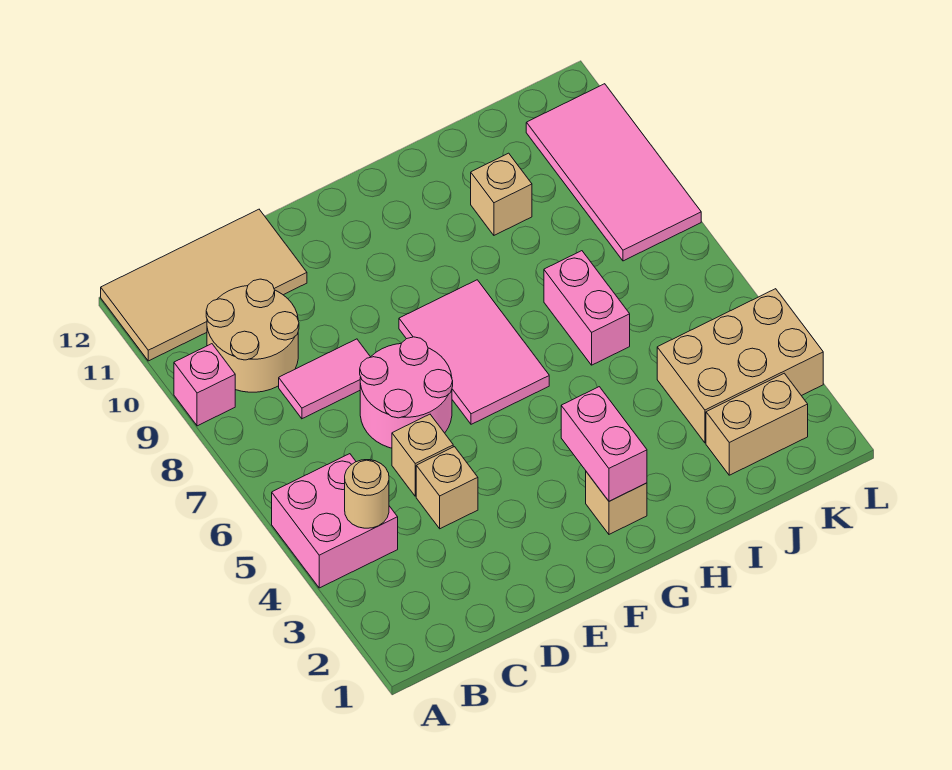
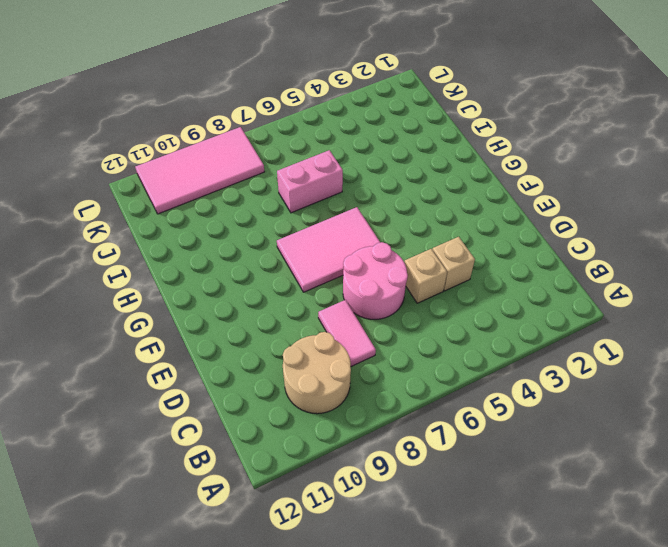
none -> pink brick A4:B5 level 1
none -> pink brick A9 level 1
none -> tan tile A11:D12 level 1

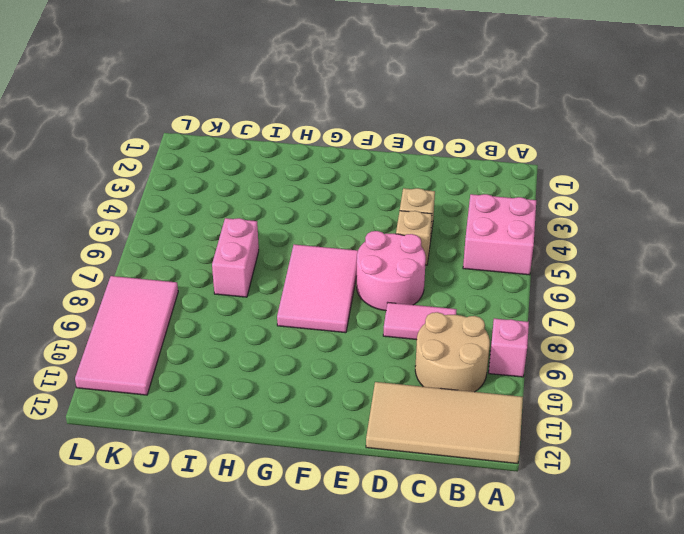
none -> tan brick G2 level 1
none -> tan brick I10 level 1
none -> tan brick J2:K2 level 1

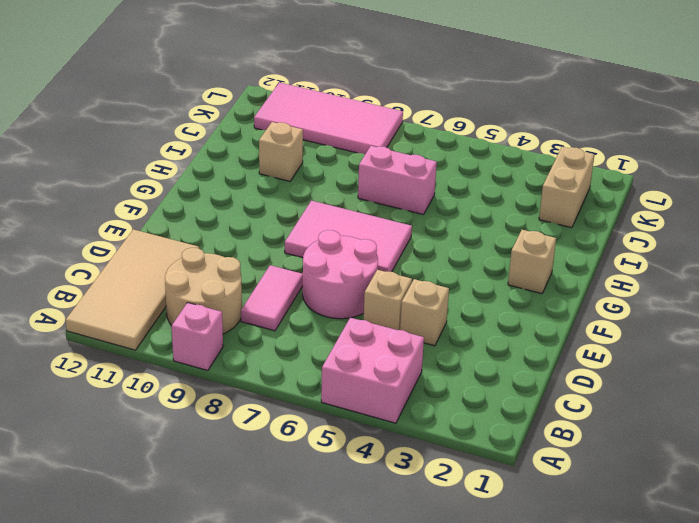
none -> tan brick J3:L4 level 1
none -> tan round brick B4 level 2
none -> pink brick G2:G3 level 2

